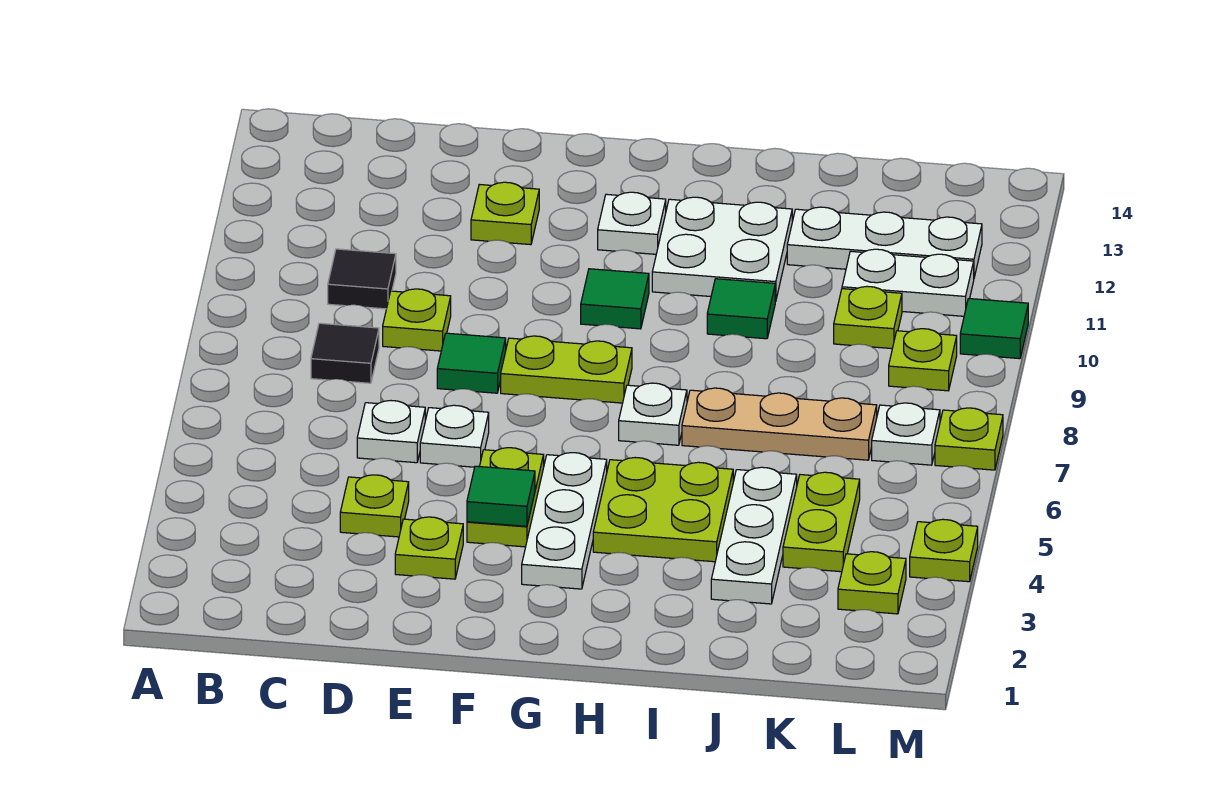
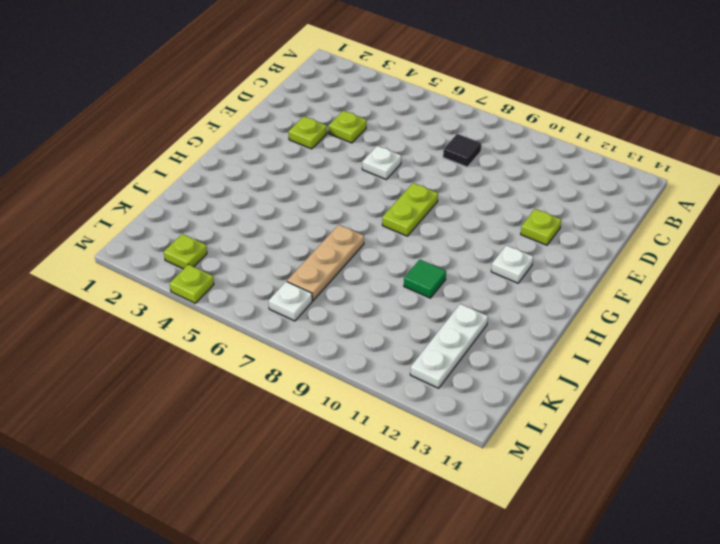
none -> black tile C10 level 1
none -> white plate D6 level 1
none -> lime plate D9 level 1
none -> green tile E8 level 1

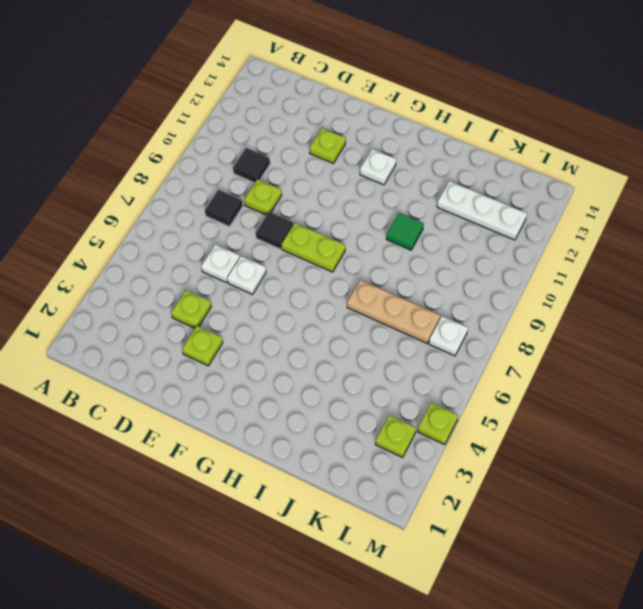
black tile E8 level 1 -> green tile E8 level 1
none -> lime plate F4:F5 level 1
none -> white plate G3:G5 level 1
none -> green tile G10 level 1
none -> lime plate H4:I5 level 1

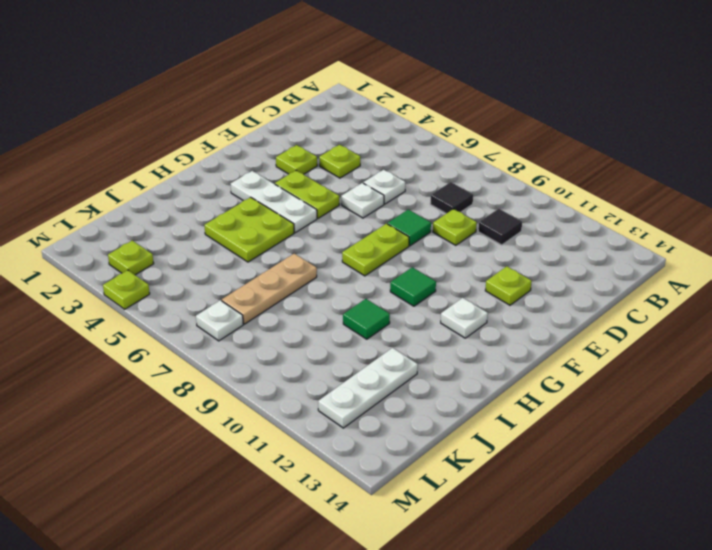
none -> white plate H7 level 1
none -> white plate H11:I12 level 1
none -> white plate J3:J5 level 1
none -> lime plate K4:K5 level 1

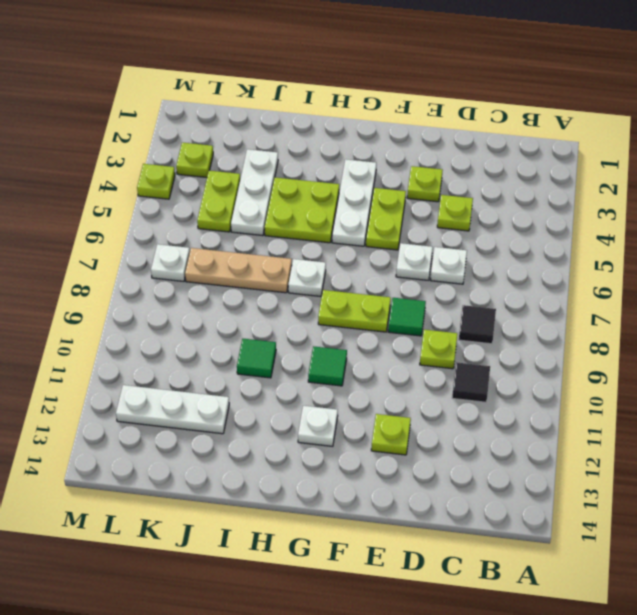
none -> white plate H11:I12 level 1
none -> lime plate K10 level 1
none -> white plate K11:L11 level 1
none -> lime plate L9 level 1

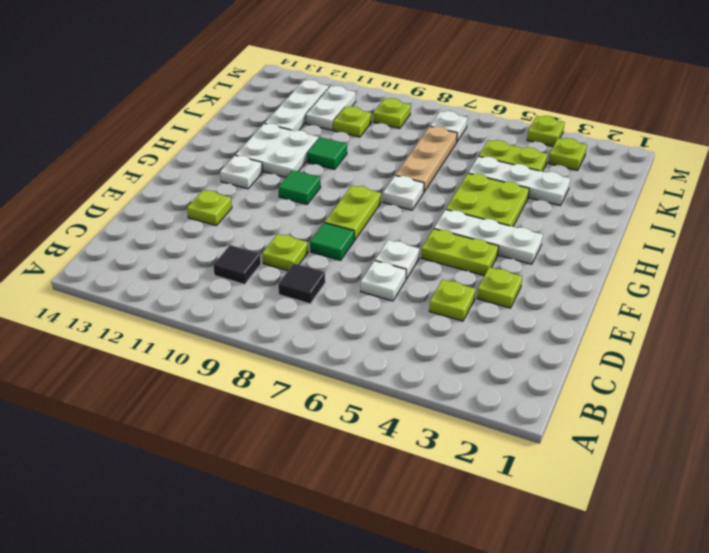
none -> lime plate M7 level 1
none -> green tile M10 level 1
none -> green tile F4 level 2

